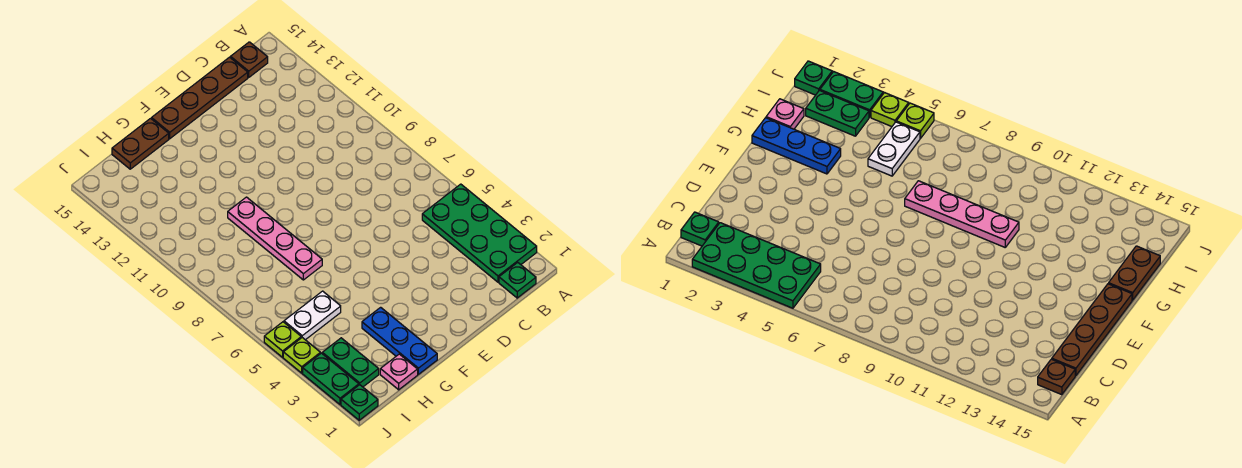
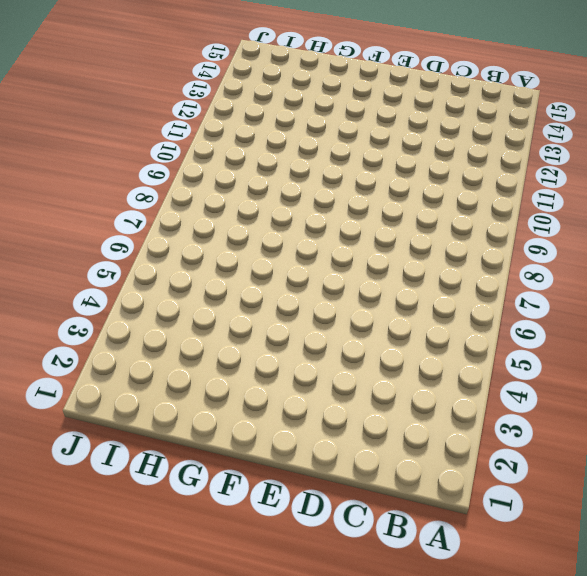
none -> green plate A2:B5 level 1
none -> green plate B1 level 1
none -> brown plate B15 level 1

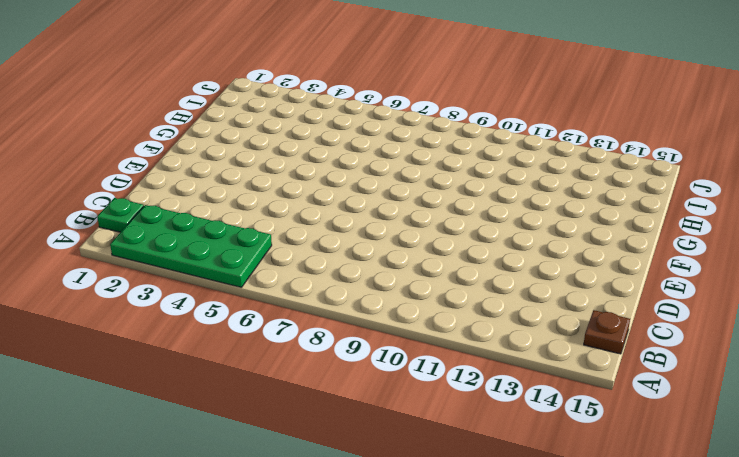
none -> brown plate C15:F15 level 1
none -> blue plate G1:G3 level 1
none -> pink plate G7:G10 level 1

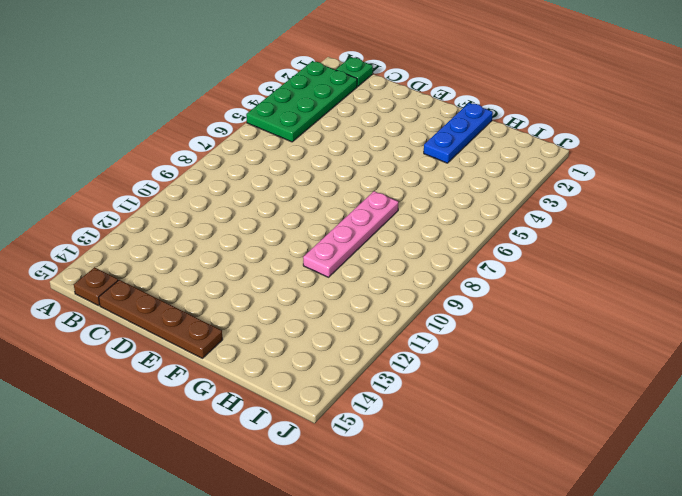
none -> brown plate G15:H15 level 1
none -> pink plate H1 level 1
none -> white plate H5:I5 level 1

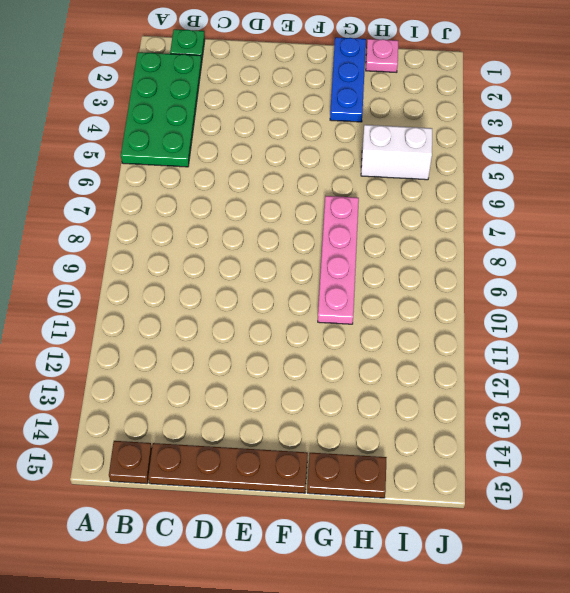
white brick H5:I5 level 1 -> white plate H5:I5 level 1
none -> green plate I2:I3 level 1
none -> green plate J1 level 1
none -> green plate J2:J3 level 1

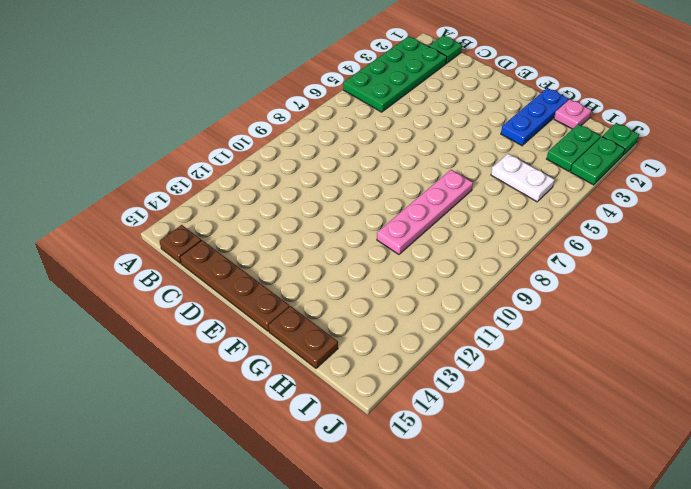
none -> lime plate J4 level 1
none -> lime plate J5 level 1

